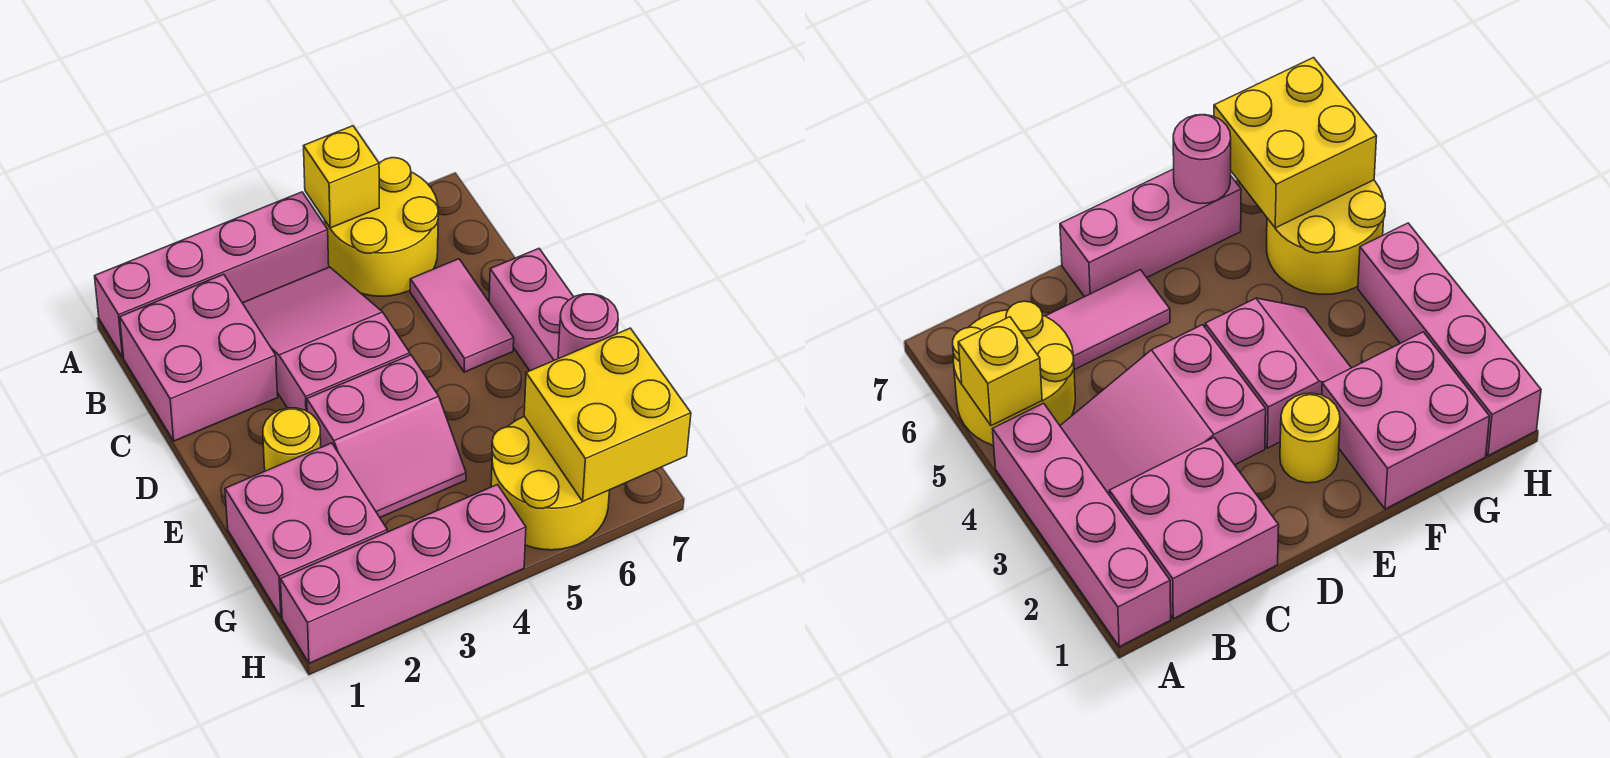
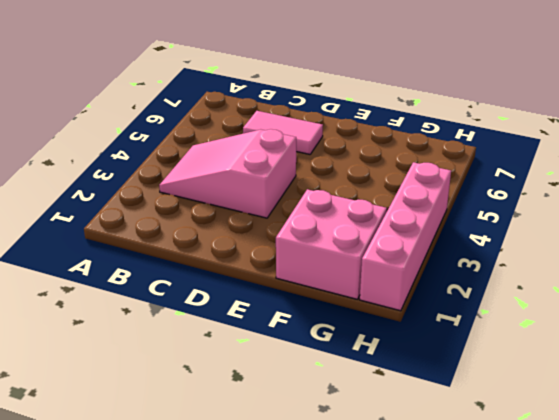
none -> pink brick A1:A4 level 1
none -> yellow round brick A5:B6 level 1
none -> pink brick B1:C2 level 1

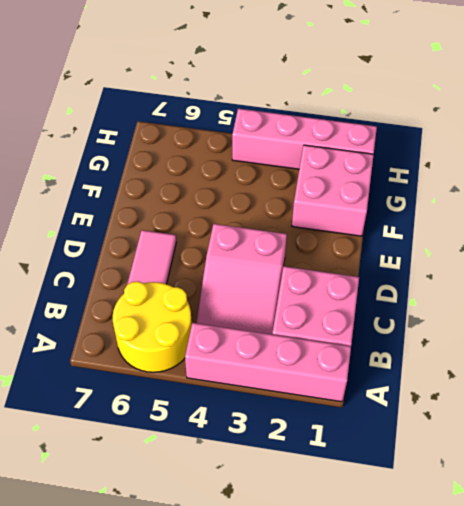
none -> pink brick D7:F7 level 1
none -> yellow round brick E2 level 1
none -> pink slope E3:F4 level 1 top E

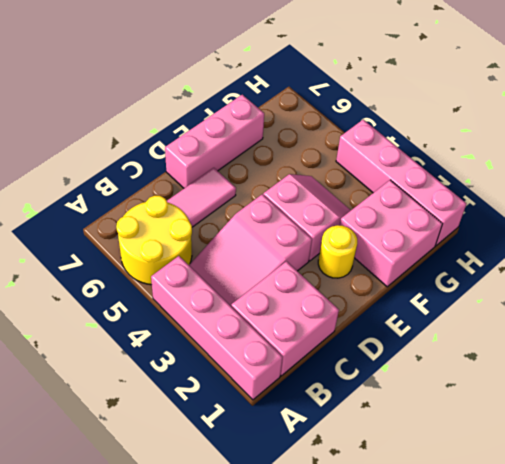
none -> yellow round brick G5:H6 level 1
none -> yellow brick A5 level 2
none -> pink round brick F7 level 2

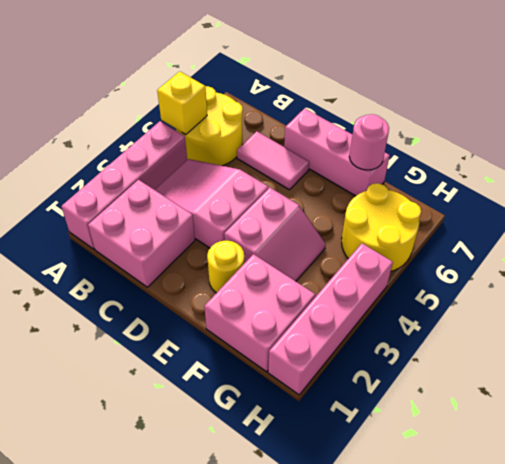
none -> yellow brick G6:H7 level 2

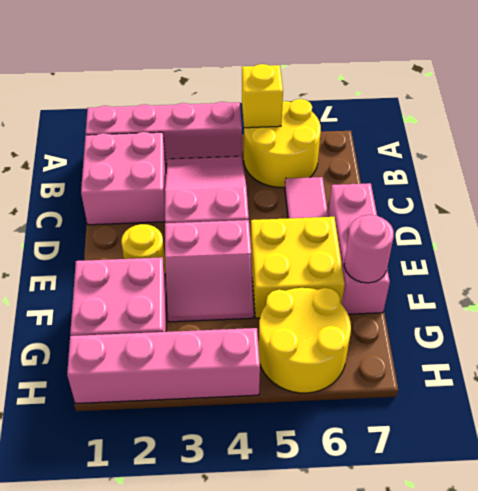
yellow brick E5:F6 level 1 -> yellow brick G6:H7 level 2

